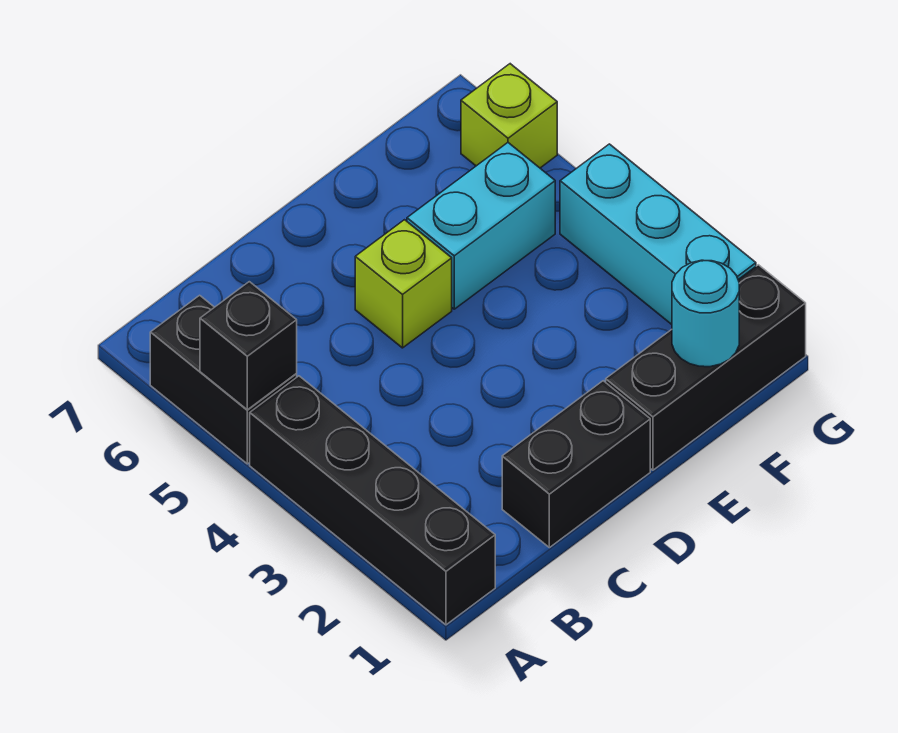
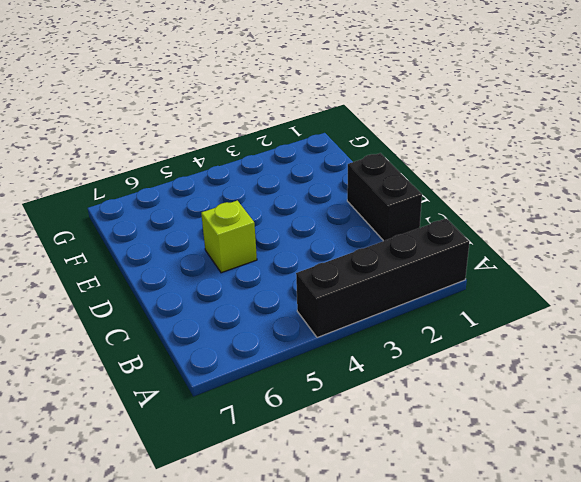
none -> black brick A5:A6 level 1
none -> black brick E1:G1 level 1

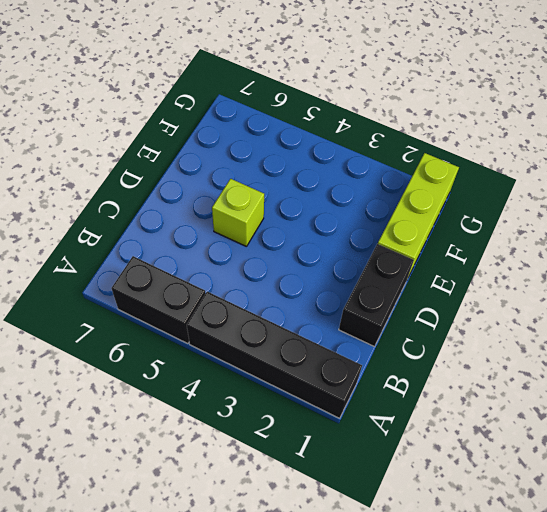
lime brick E1:G1 level 1 -> black brick E1:G1 level 1
none -> cyan brick E5:F5 level 1
none -> cyan brick G2:G4 level 1

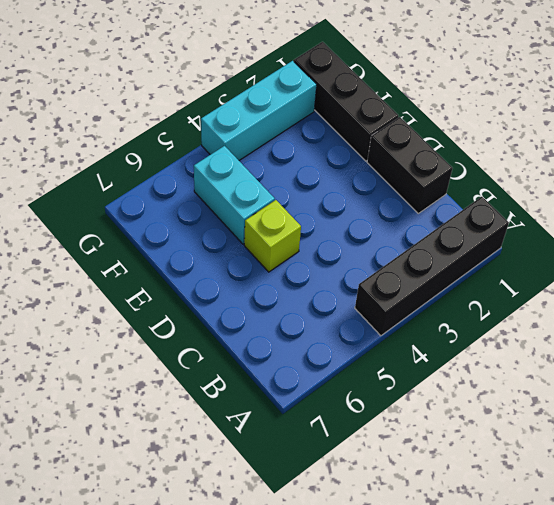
none -> black brick A5:A6 level 1
none -> lime brick G6 level 1

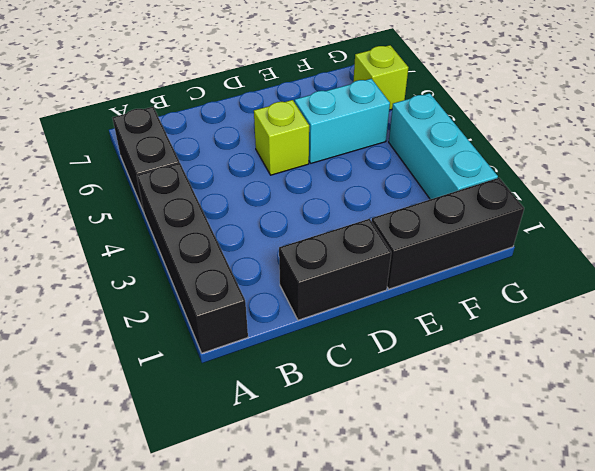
none -> black brick A5 level 2
none -> cyan round brick F1 level 2

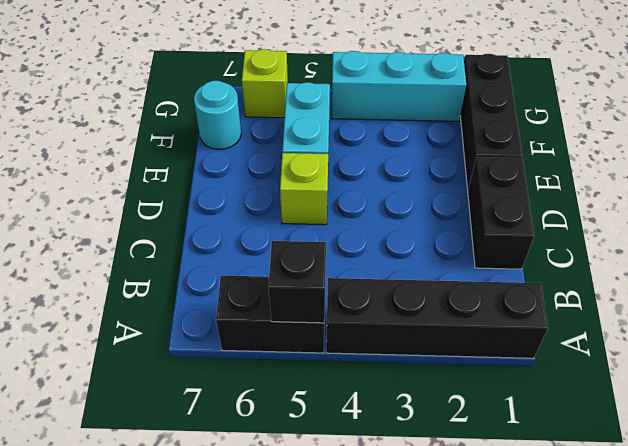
cyan round brick F7 level 1 -> cyan round brick F1 level 2

